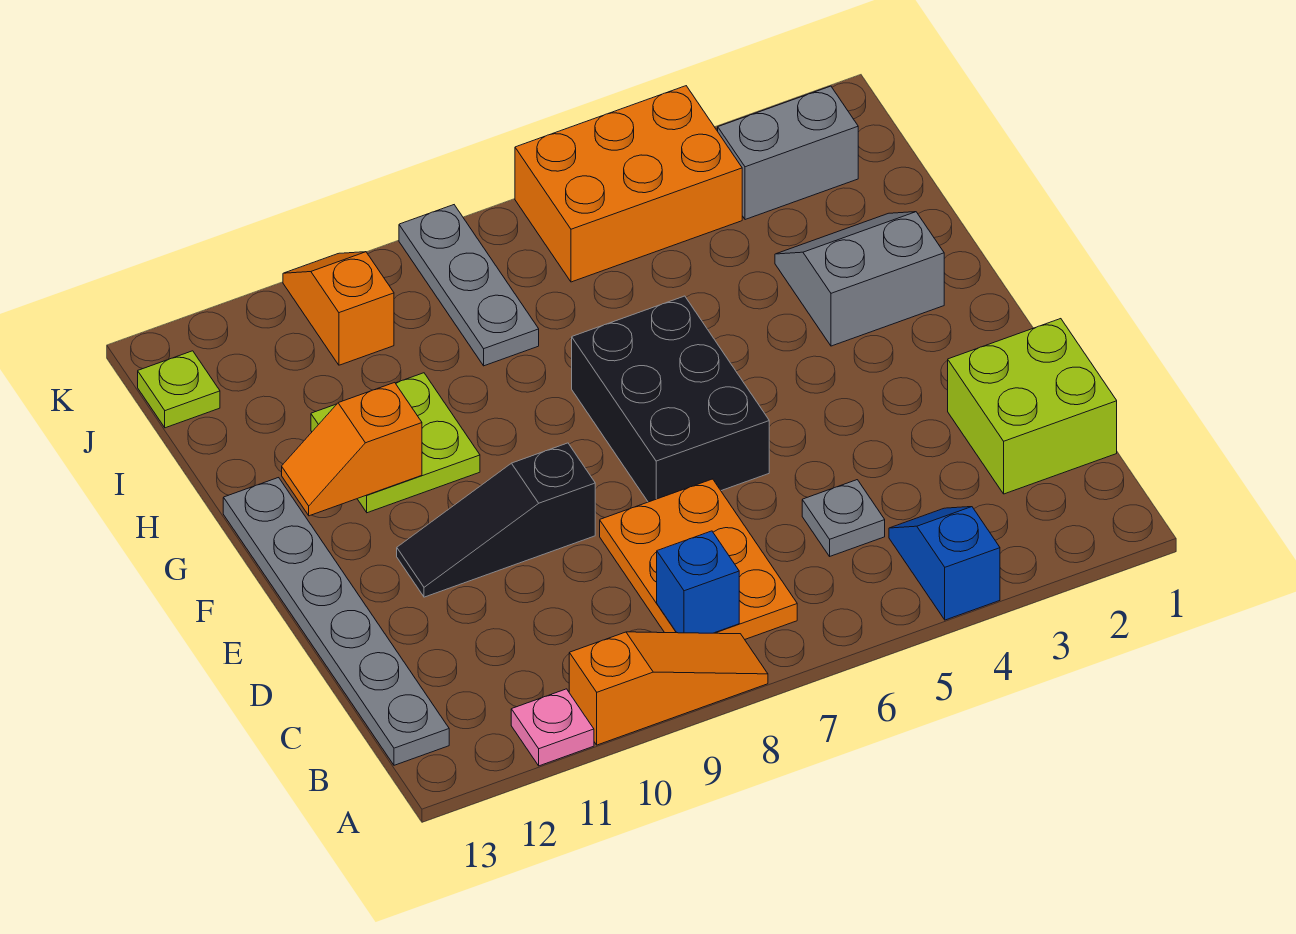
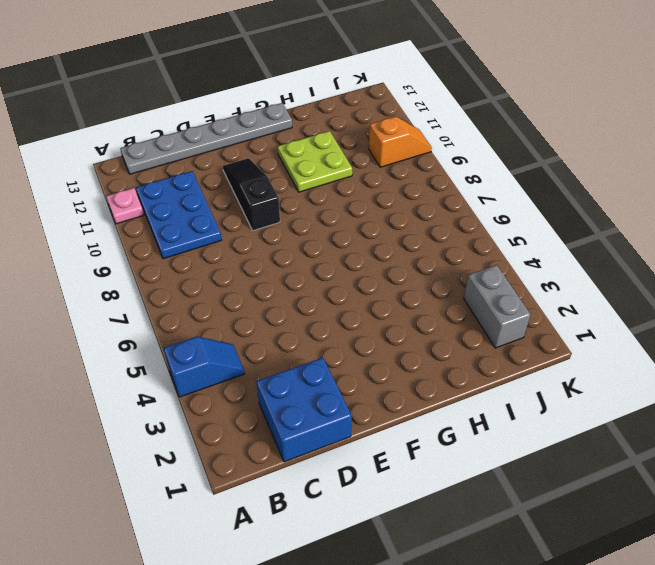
blue plate B9:C11 level 1 -> none
blue brick C1:D2 level 1 -> lime brick C1:D2 level 1
none -> orange slope A8:A10 level 1 top 10
none -> orange plate B7:D8 level 1
none -> grey plate C5 level 1

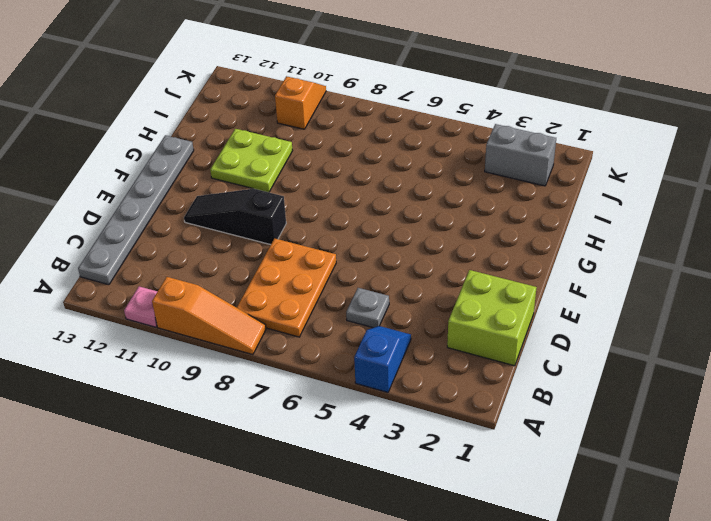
none -> black brick E6:G7 level 1
none -> grey slope G2:H3 level 1 top G
none -> grey plate I8:K8 level 1

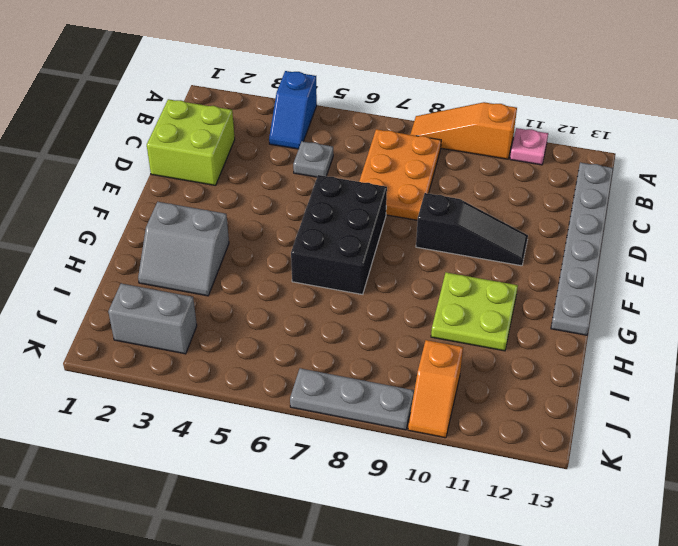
grey plate K7:K9 level 1 -> grey plate I8:K8 level 1
none -> orange brick J4:K6 level 1
none -> lime plate J13 level 1
none -> blue brick B8 level 2

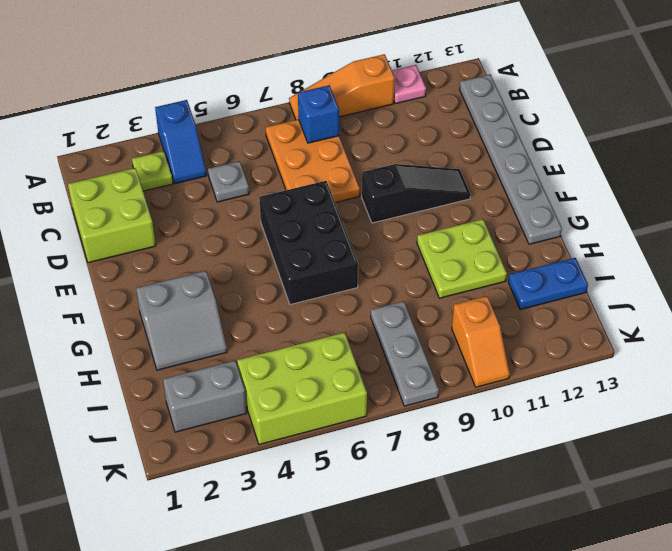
lime plate B3 level 1 -> lime plate J13 level 1
blue plate I12:I13 level 1 -> none
lime brick J4:K6 level 1 -> orange brick J4:K6 level 1
none -> orange slope G11:G12 level 2 top 11

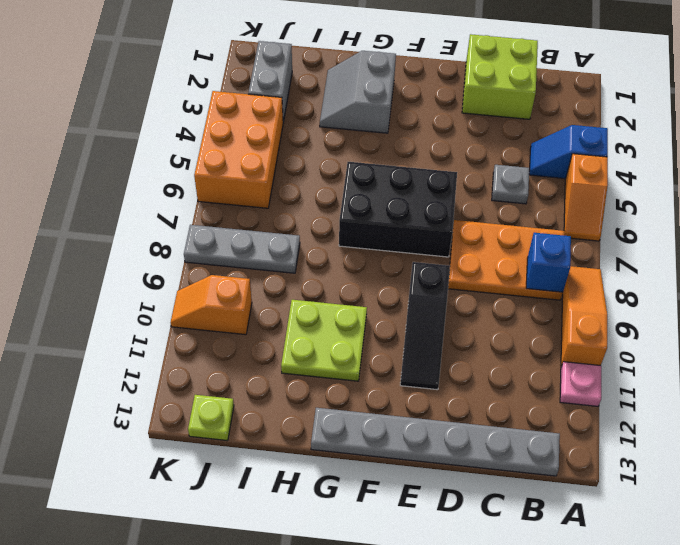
orange slope A5:A6 level 1 top 5 -> orange slope G11:G12 level 2 top 11

